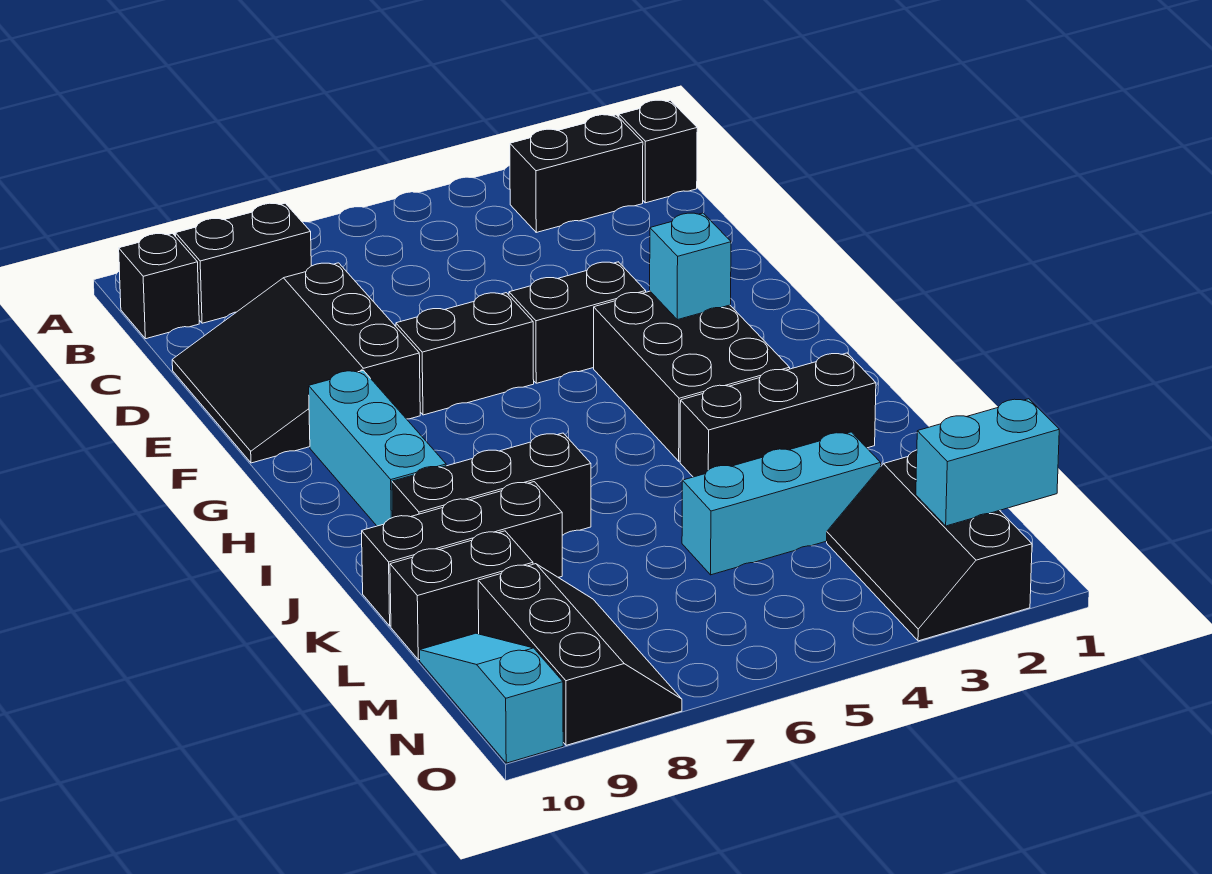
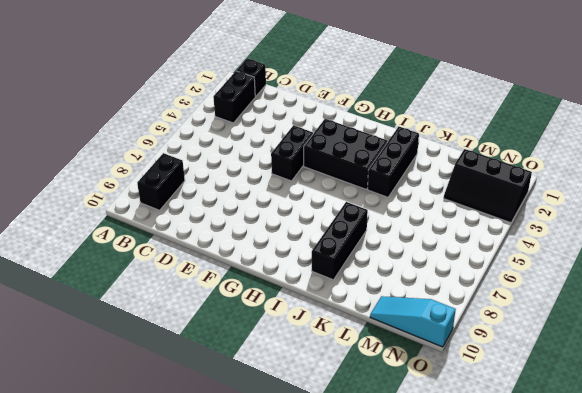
none -> black brick B10 level 1
none -> black slope D8:F10 level 1 top 8
none -> black brick F6:F7 level 1

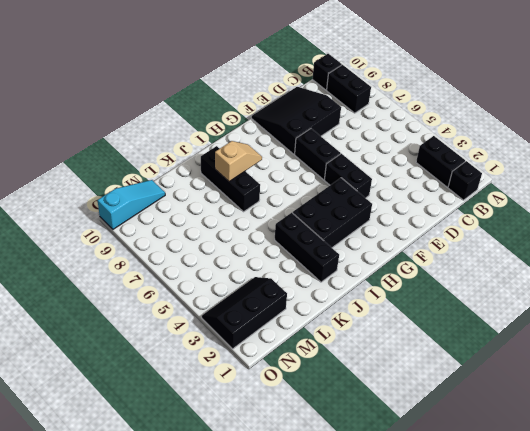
tan slope I8:J8 level 2 top J -> none
none -> cyan brick G9:I9 level 1
none -> black brick K8:K10 level 1
none -> cyan brick L3:L5 level 1

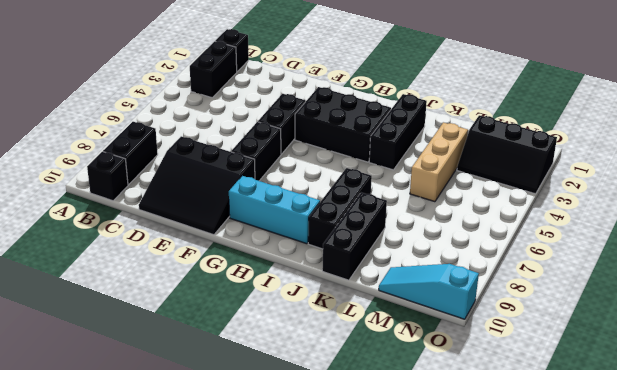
tan brick L3:L5 level 1 -> cyan brick L3:L5 level 1
none -> black brick L9:L10 level 1
none -> black slope M8:O9 level 1 top 9
none -> cyan brick G3 level 2

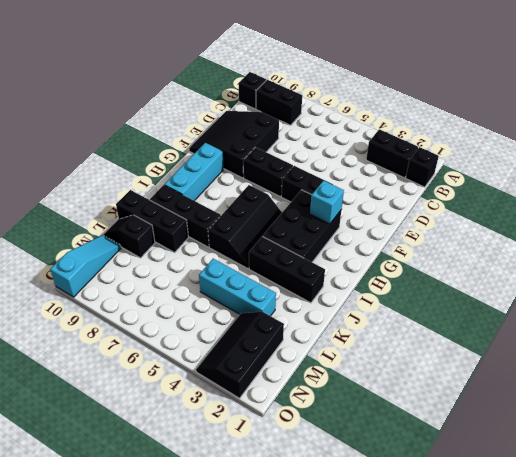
black slope H5:J6 level 1 top 6 -> black slope M8:O9 level 1 top 9
black slope L9:L10 level 1 top 9 -> black brick L9:L10 level 1
none -> cyan brick N1:N2 level 2

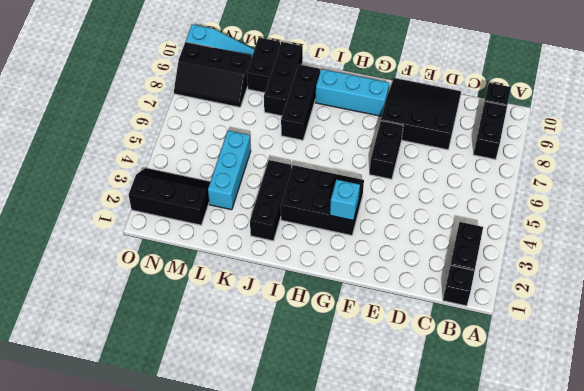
none -> black brick F4:F5 level 1
none -> cyan brick N1:N2 level 2

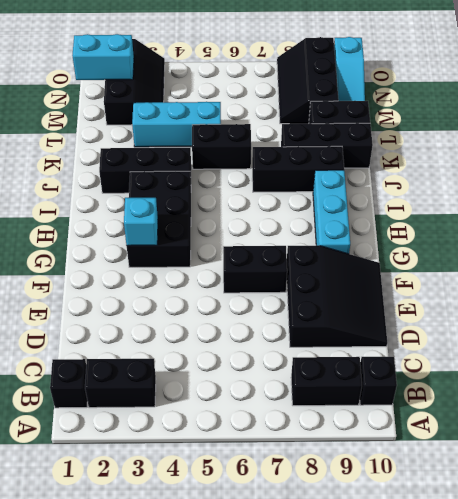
black brick K5:K6 level 1 -> black brick F4:F5 level 1

